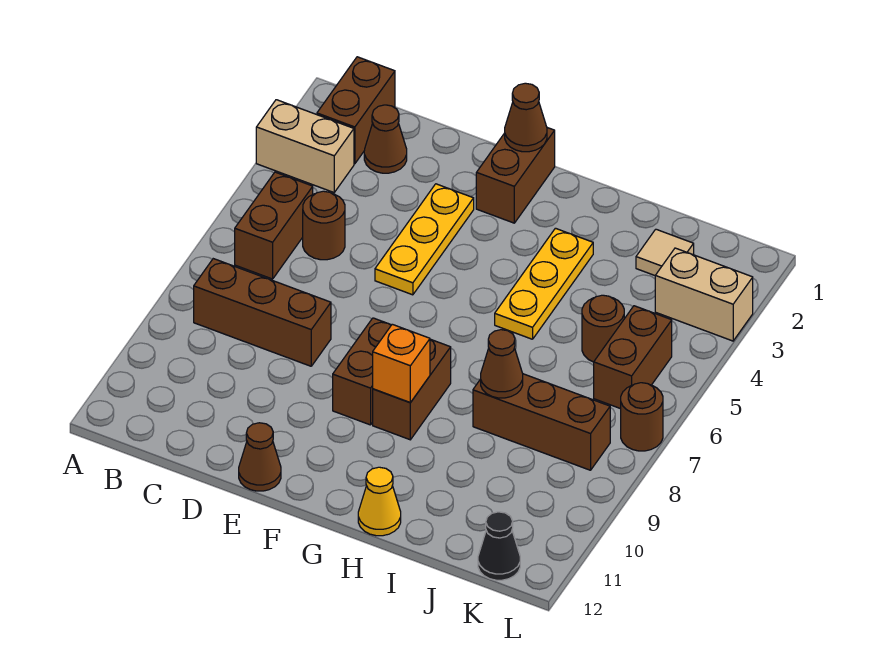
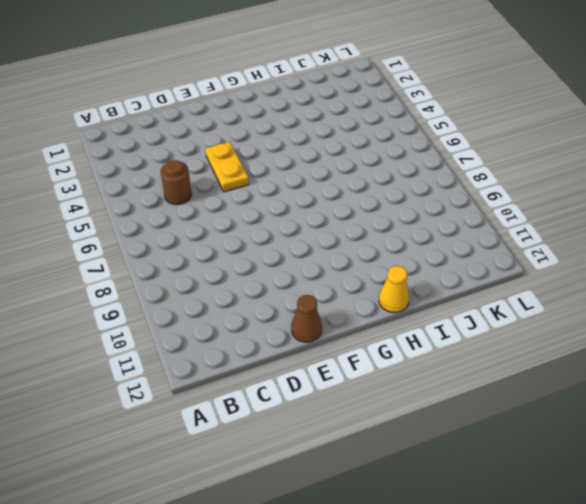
yellow plate E4:E5 level 1 -> yellow plate E3:E5 level 1
none -> tan brick A3:B3 level 1
none -> brown brick B1:B2 level 1
none -> brown brick B5:B6 level 1

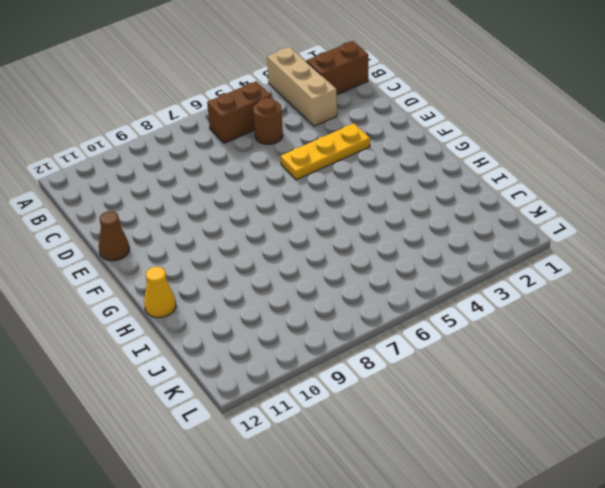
tan brick A3:C3 level 1 -> tan brick A3:B3 level 1
none -> brown brick B8:D8 level 1
none -> brown cone C2 level 1
none -> brown brick F1:F2 level 1

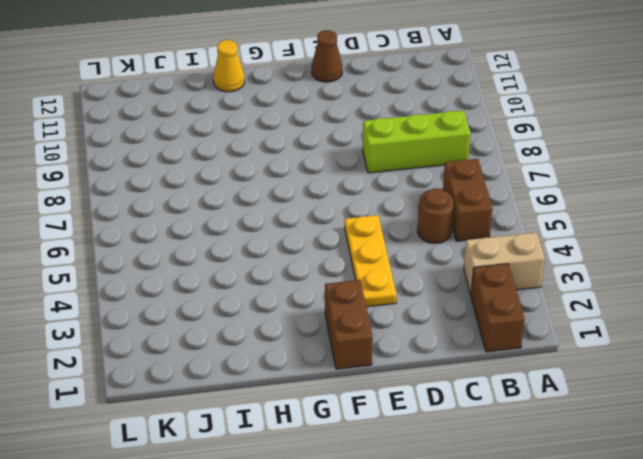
lime brick B8:D8 level 1 -> brown brick B8:D8 level 1
none -> brown cone C2 level 1
none -> brown brick F8:F9 level 1
none -> brown brick G8:G9 level 1

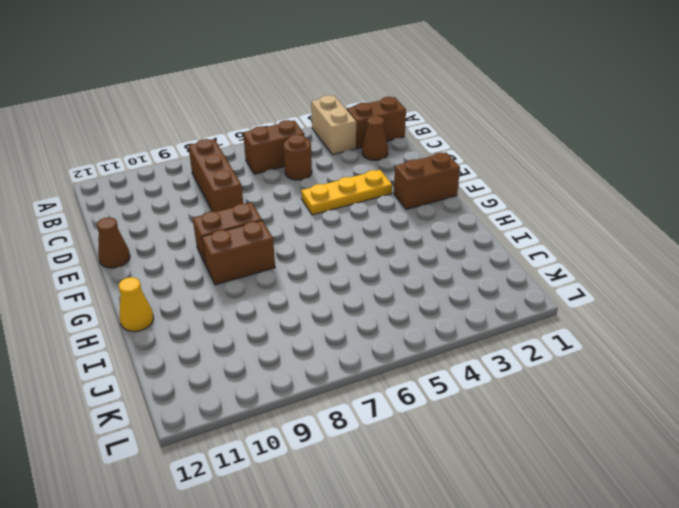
none -> yellow plate H3:H5 level 1
none -> brown brick I8:K8 level 1
none -> tan tile J2 level 1

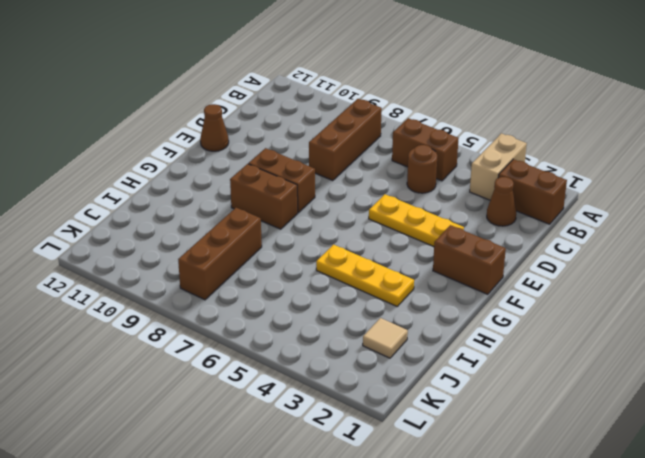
none -> yellow cone H12 level 1
none -> brown round brick J5 level 1
none -> tan brick K3:L3 level 1

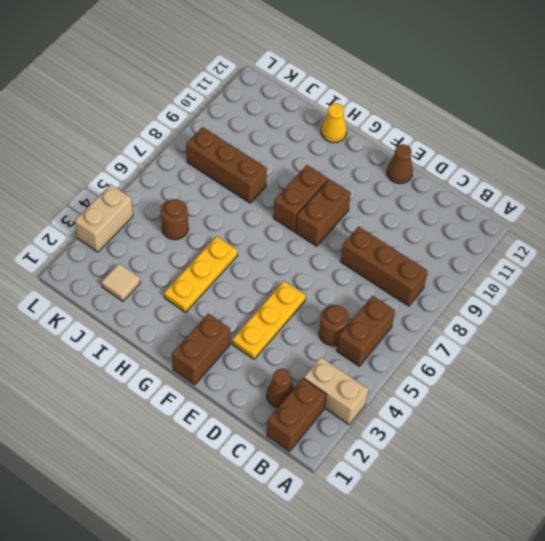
tan brick L3:L4 level 1 -> tan brick K3:L3 level 1
none -> brown brick K5:K6 level 1
none -> black cone K12 level 1
none -> brown round brick L7 level 1

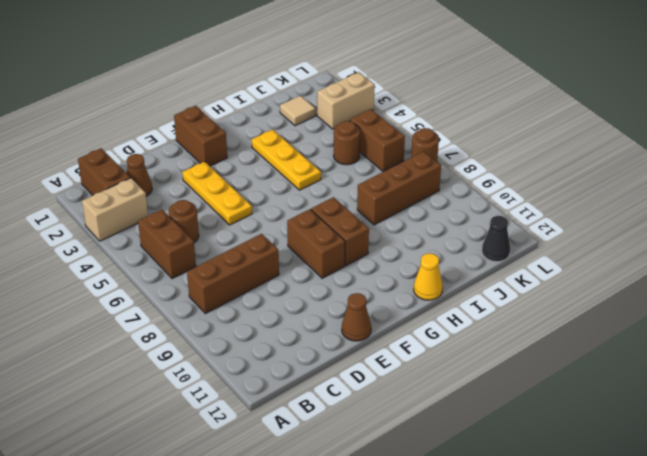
none -> brown cone F1 level 2
none -> orange brick G9 level 2
none -> brown cone I8 level 2

